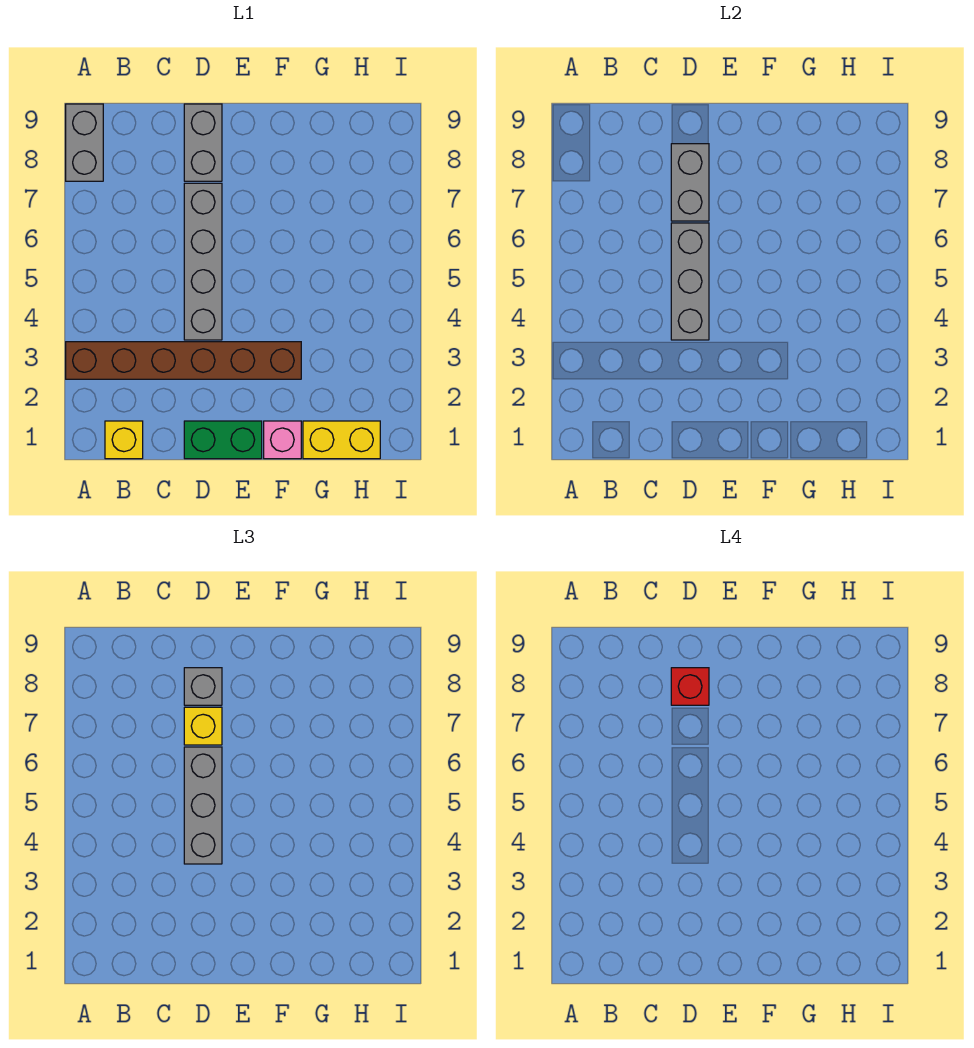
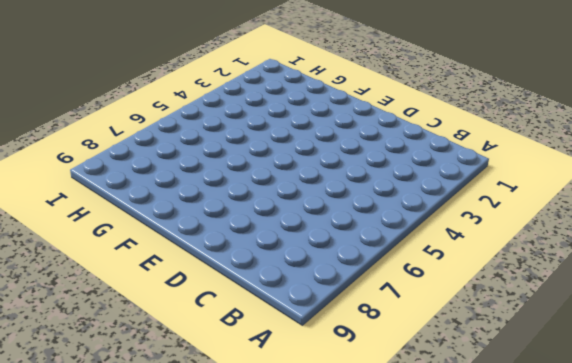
none -> brown brick A3:F3 level 1
none -> grey brick A8:A9 level 1
none -> yellow brick B1 level 1

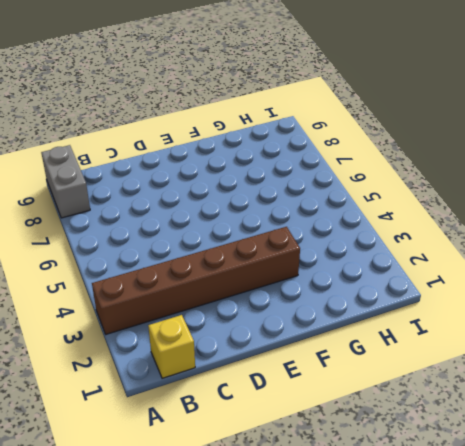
none -> green brick D1:E1 level 1
none -> grey brick D4:D7 level 1
none -> grey brick D8:D9 level 1

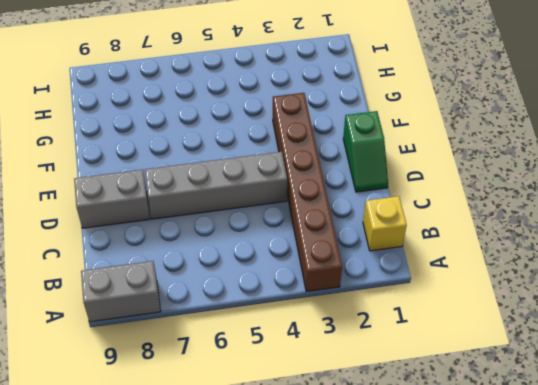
green slope D1:E1 level 1 top E -> green brick D1:E1 level 1
none -> pink brick F1 level 1
none -> yellow brick G1:H1 level 1
none -> grey brick D4:D6 level 2

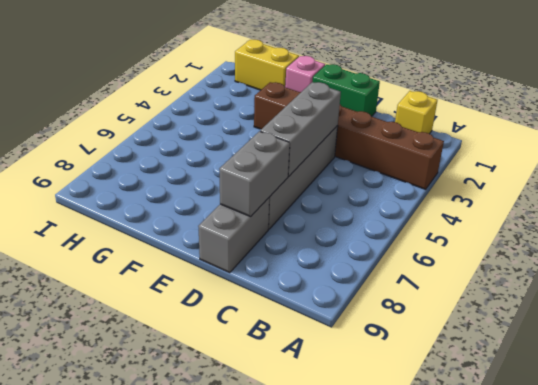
none -> grey brick A8:A9 level 1
none -> grey brick D4:D6 level 3
none -> yellow brick D7 level 3

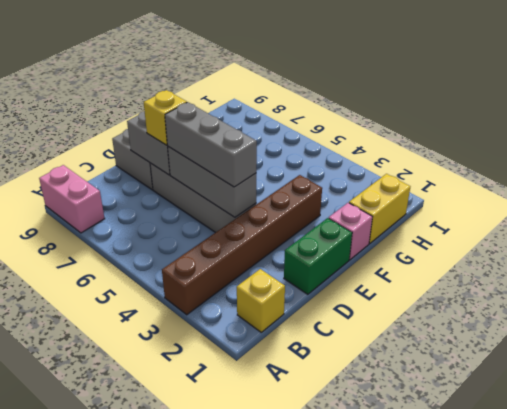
pink brick A8:A9 level 1 -> grey brick A8:A9 level 1
none -> grey brick D8 level 3
none -> red brick D8 level 4

